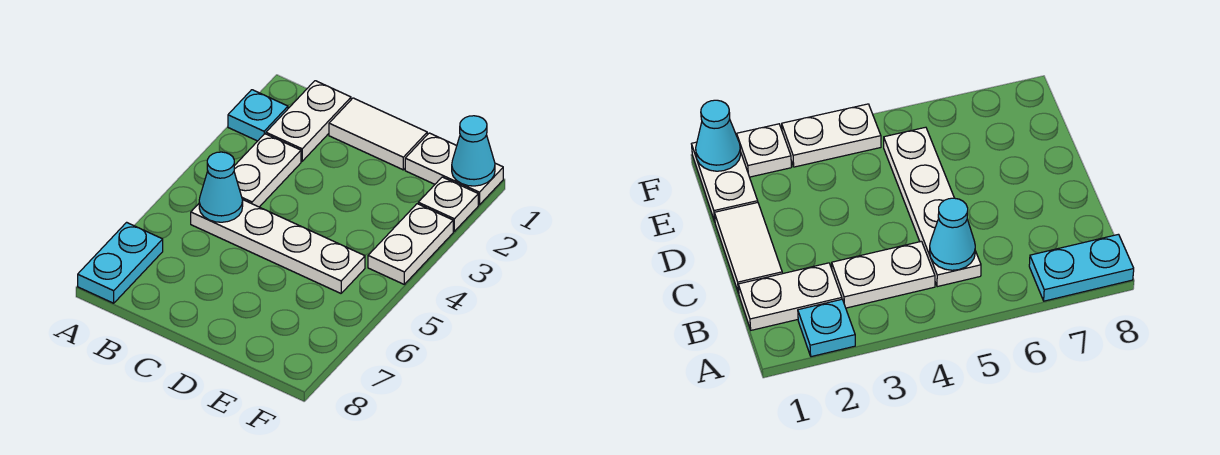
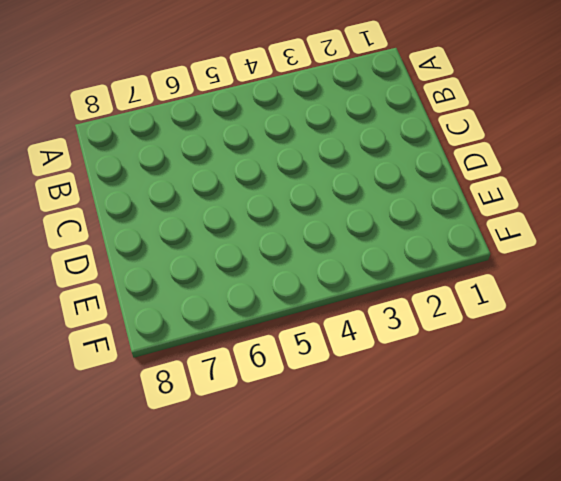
none -> cyan plate A2 level 1
none -> cyan plate A7:A8 level 1

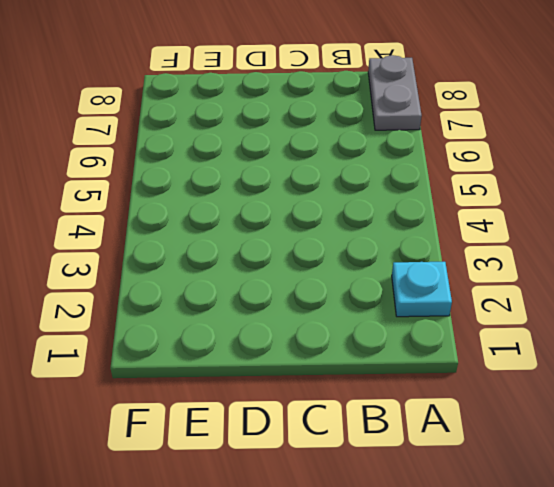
grey plate A7:A8 level 1 -> cyan plate A7:A8 level 1
none -> white plate B1:B2 level 1
none -> white plate B3:B4 level 1

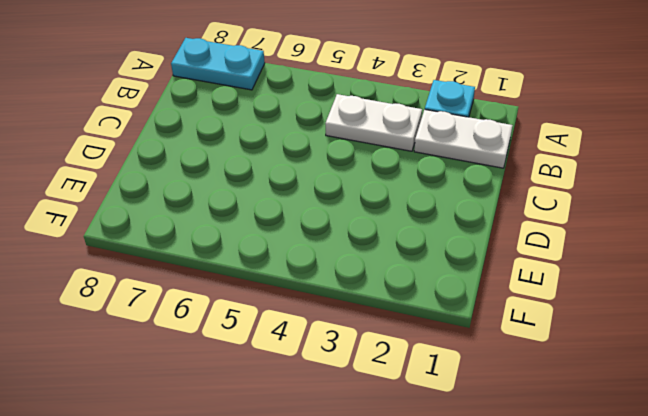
none -> white plate B5:E5 level 1
none -> white tile C1:D1 level 1

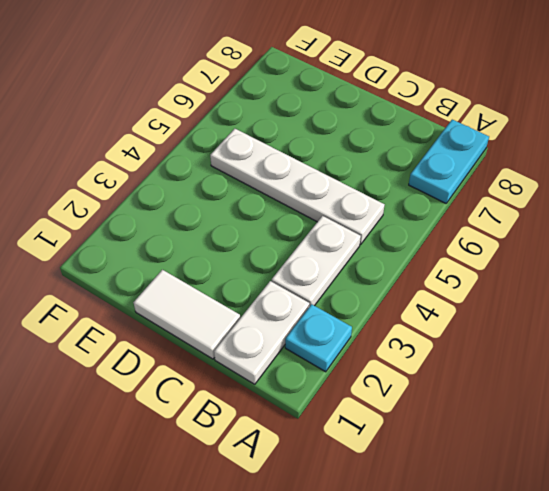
none -> white plate E1:F1 level 1
none -> white plate F2 level 1

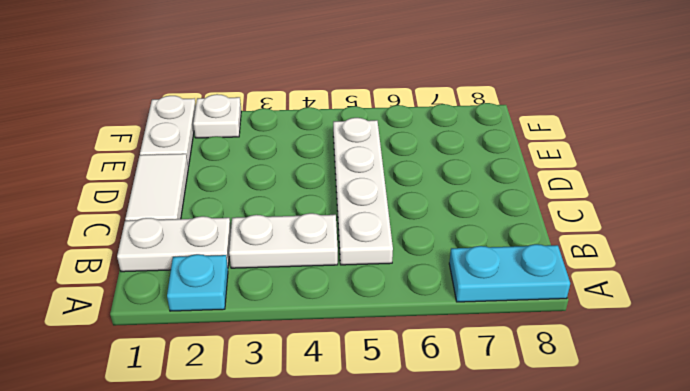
none -> white plate F3:F4 level 1
none -> cyan cone B5 level 2

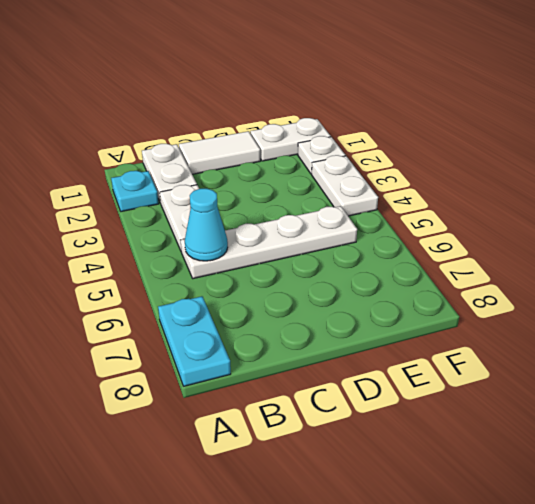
none -> cyan cone F1 level 2

